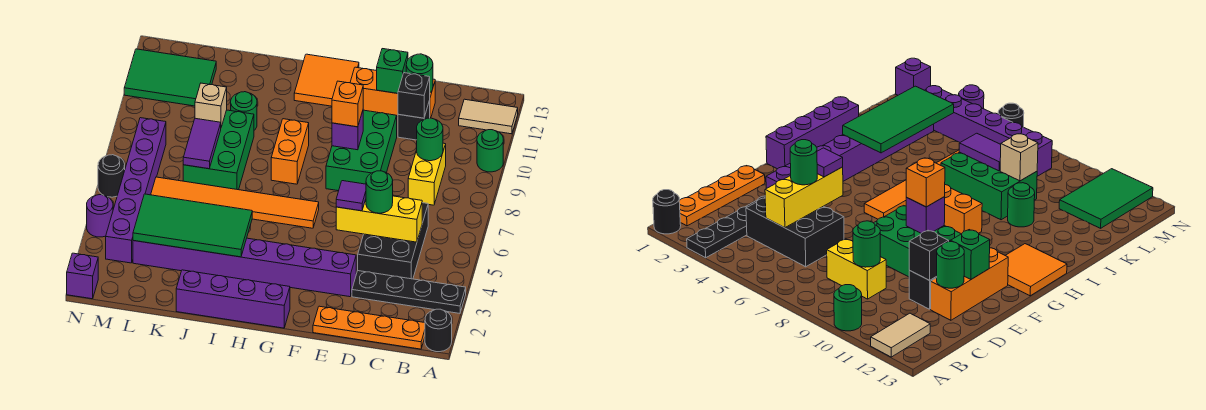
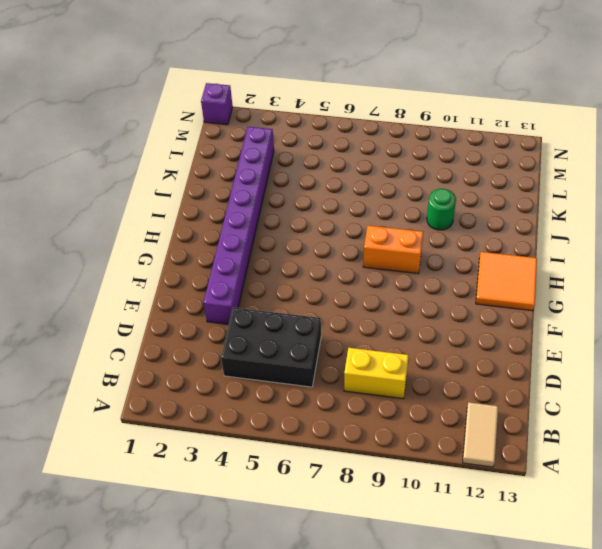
none -> black round brick A1 level 1
none -> black plate A3:D3 level 1
none -> green round brick A10 level 1
none -> orange plate B1:E1 level 1

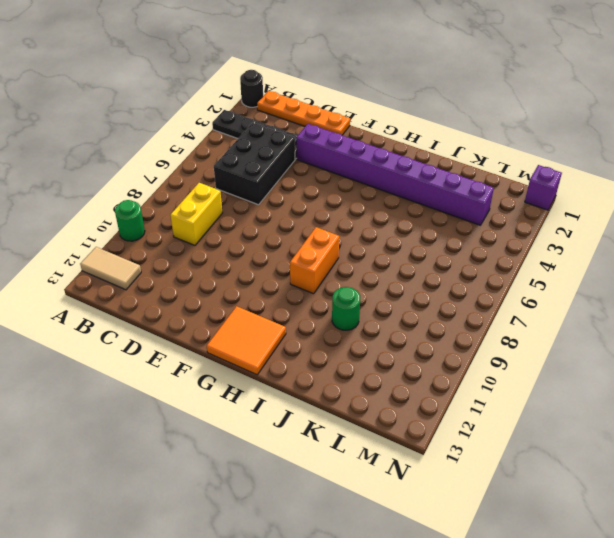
none -> black brick D11 level 1
none -> orange brick D12:F12 level 1
none -> green brick E8:F10 level 1
none -> purple brick G1:J1 level 1

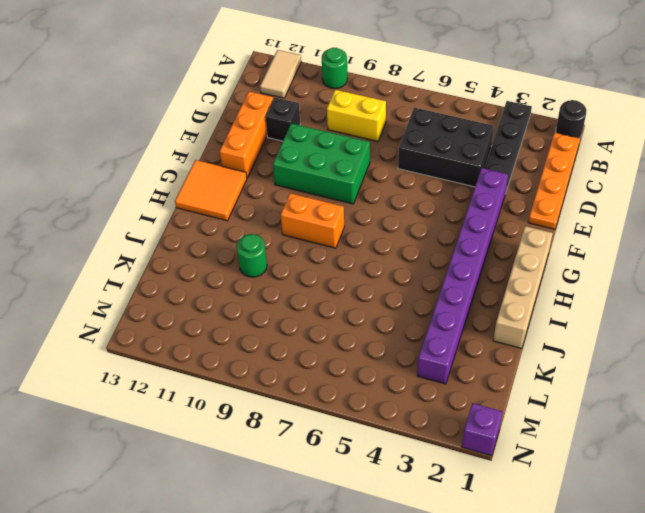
tan brick G1:J1 level 1 -> purple brick G1:J1 level 1
none -> orange tile G6:L6 level 1
none -> green brick J7:K9 level 1
none -> green tile L11:N12 level 1
none -> purple brick M3:M8 level 1

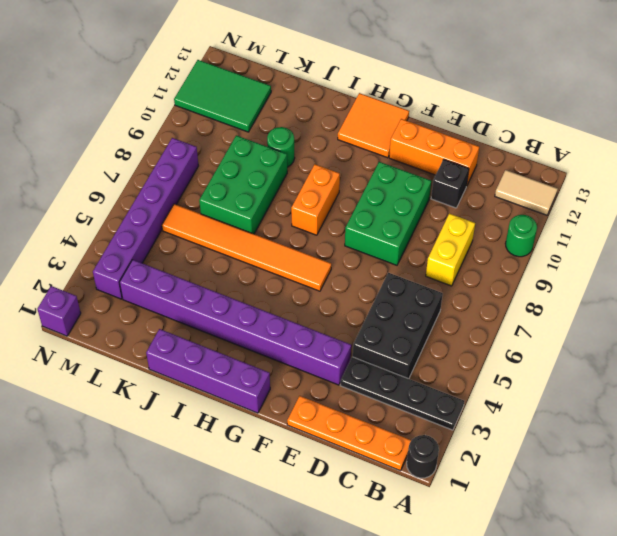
none -> purple round brick N4 level 1
none -> black round brick N6 level 1
none -> yellow brick C5:E5 level 2
none -> green round brick C9 level 2

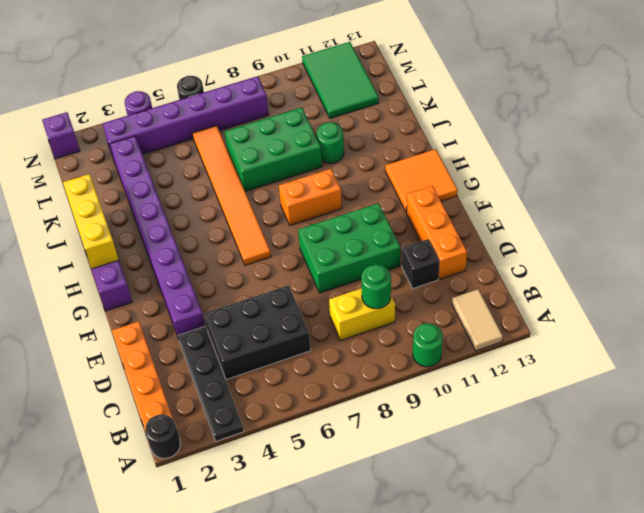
yellow brick H1:J1 level 2 -> yellow brick C5:E5 level 2
none -> black brick D11 level 2
none -> green round brick D12 level 2
none -> green brick E12 level 2
none -> purple brick F9 level 2

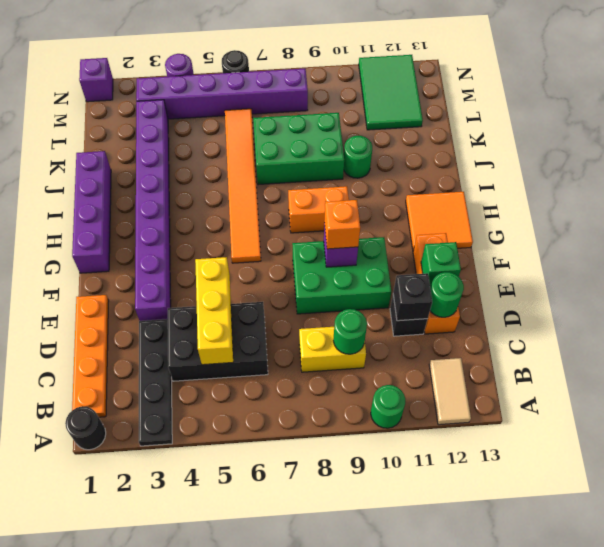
none -> green tile I3:L4 level 2
none -> purple tile K7:K8 level 2
none -> tan brick K9 level 2
none -> green round brick D5 level 3

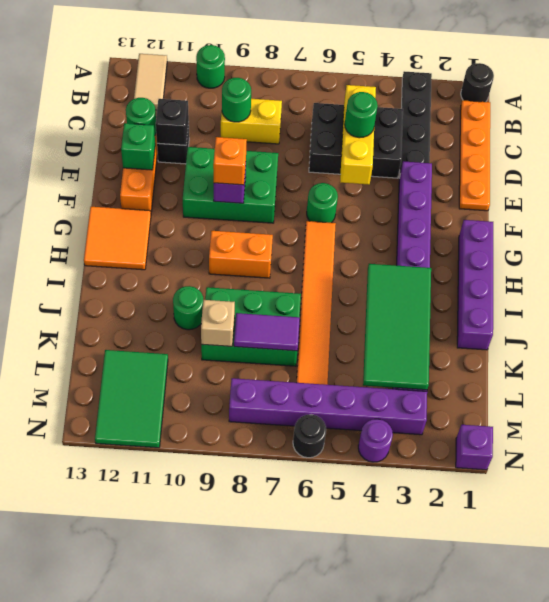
green round brick F6 level 1 -> none
none -> purple tile E5 level 3

